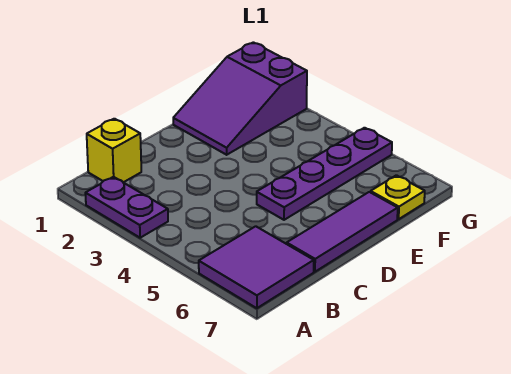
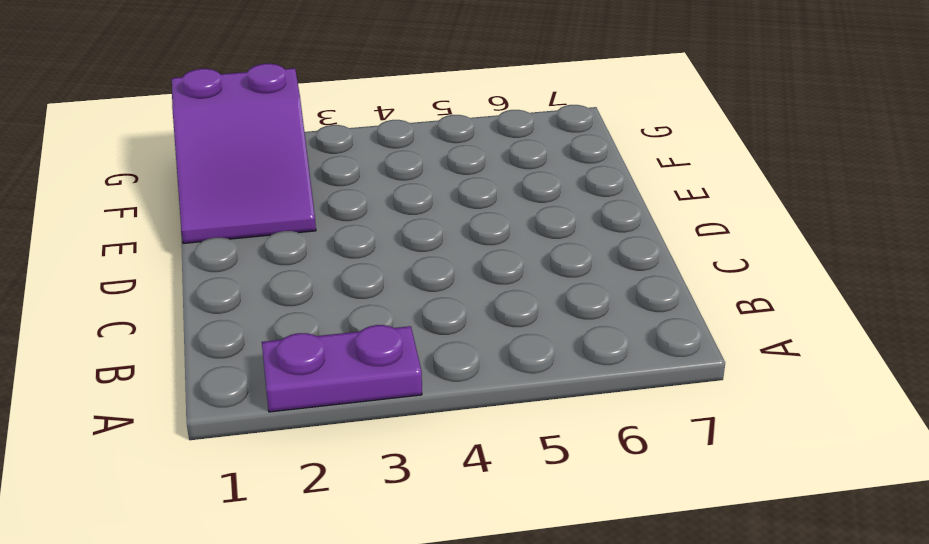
none -> purple tile A6:B7 level 1
none -> yellow brick B1 level 1

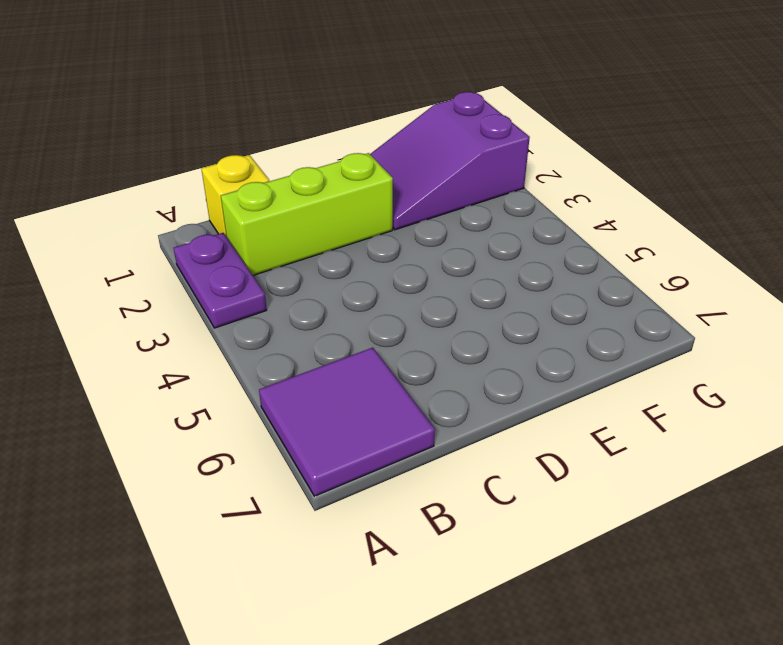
lime brick B2:D2 level 1 -> none
none -> purple tile C7:E7 level 1
none -> purple plate D5:G5 level 1

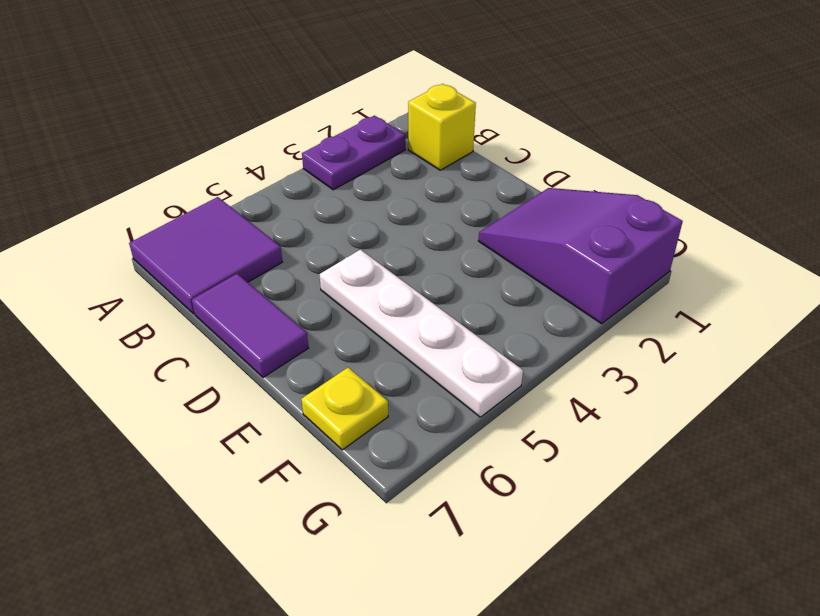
purple tile C7:D7 level 1 -> purple tile C7:E7 level 1
white plate D5:G5 level 1 -> purple plate D5:G5 level 1

